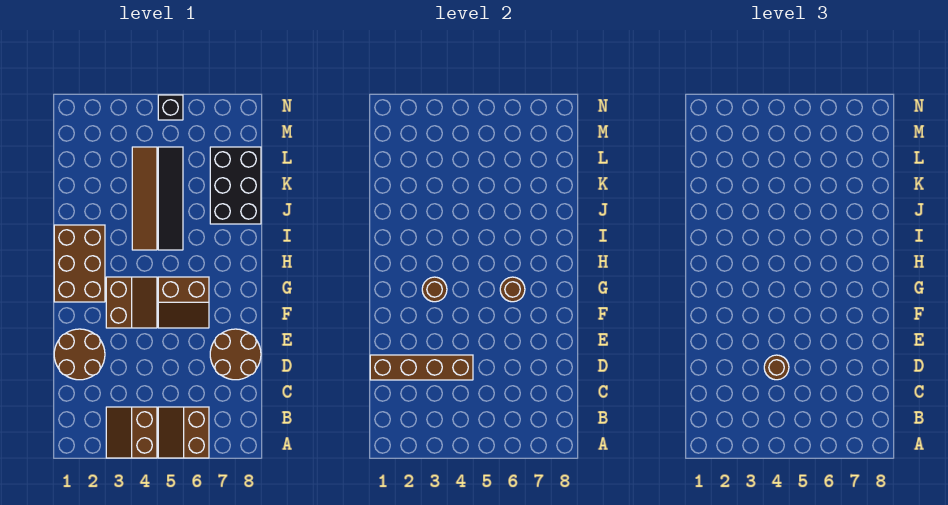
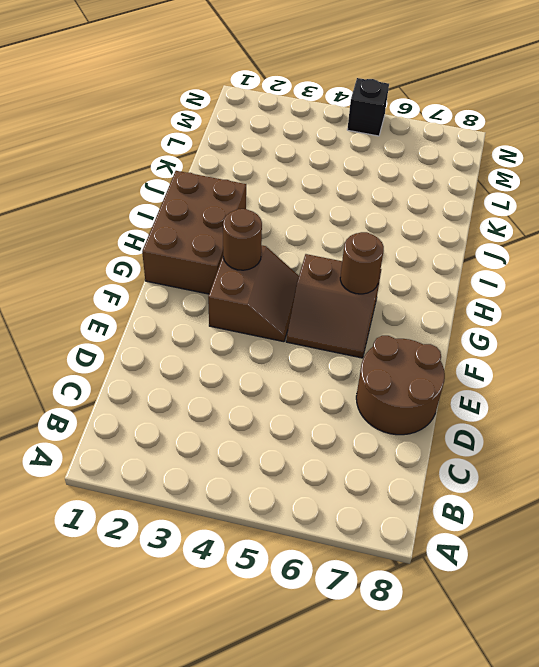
none -> brown slope A3:B4 level 1 top 4
none -> brown slope A5:B6 level 1 top 6
none -> brown round brick D1:E2 level 1

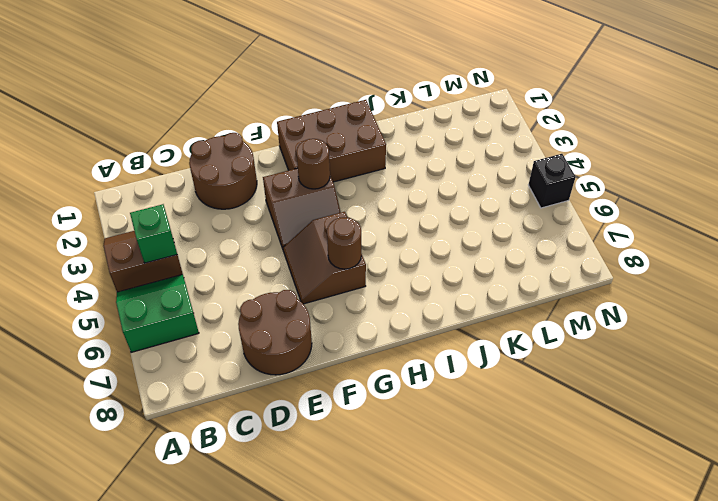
green slope A5:B6 level 1 top 6 -> brown slope A5:B6 level 1 top 6
green brick B4 level 2 -> none
none -> brown tile I4:L4 level 1
none -> black tile I5:L5 level 1
none -> black brick J7:L8 level 1

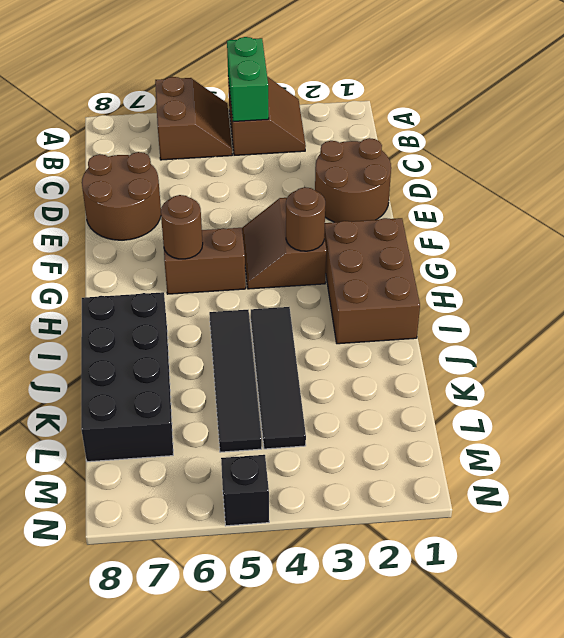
green brick A4:B4 level 2 -> none
black tile I4:L4 level 1 -> brown tile I4:L4 level 1
black brick I7:L8 level 1 -> black brick J7:L8 level 1
none -> brown brick D1:D4 level 2
none -> brown round brick D4 level 3

